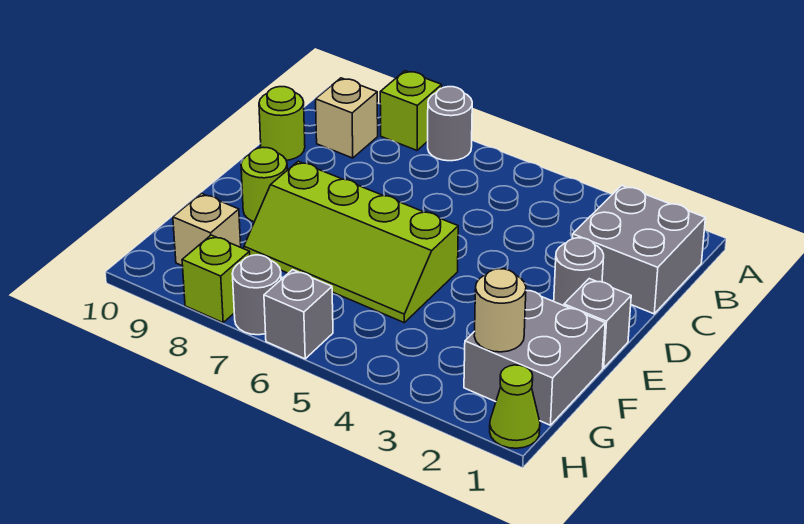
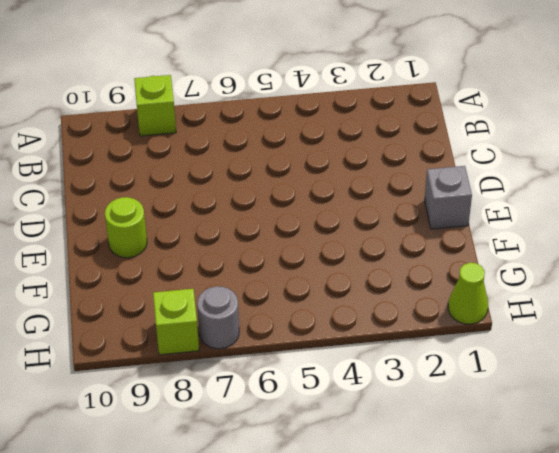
none -> grey round brick A7 level 1
none -> grey brick B1:C2 level 1
none -> tan brick B9 level 1

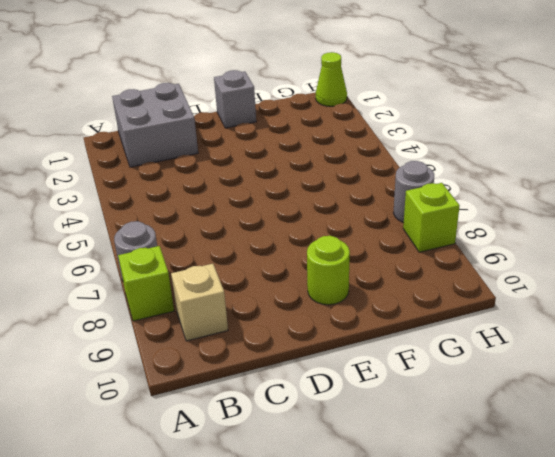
none -> lime round brick C10 level 1
none -> grey round brick D2 level 1
none -> lime slope E5:F8 level 1 top E

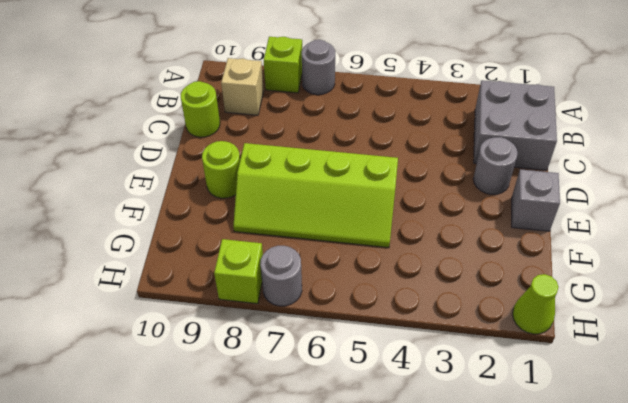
none -> grey brick F1:G2 level 1
none -> tan brick G9 level 1
none -> grey brick H6 level 1

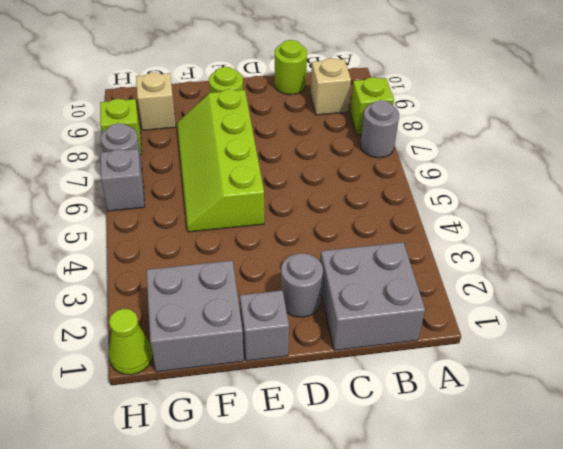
none -> tan round brick G2 level 2

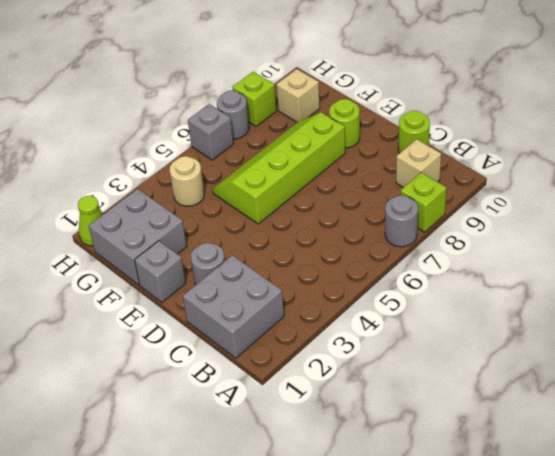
tan round brick G4 level 1 -> tan round brick G2 level 2

